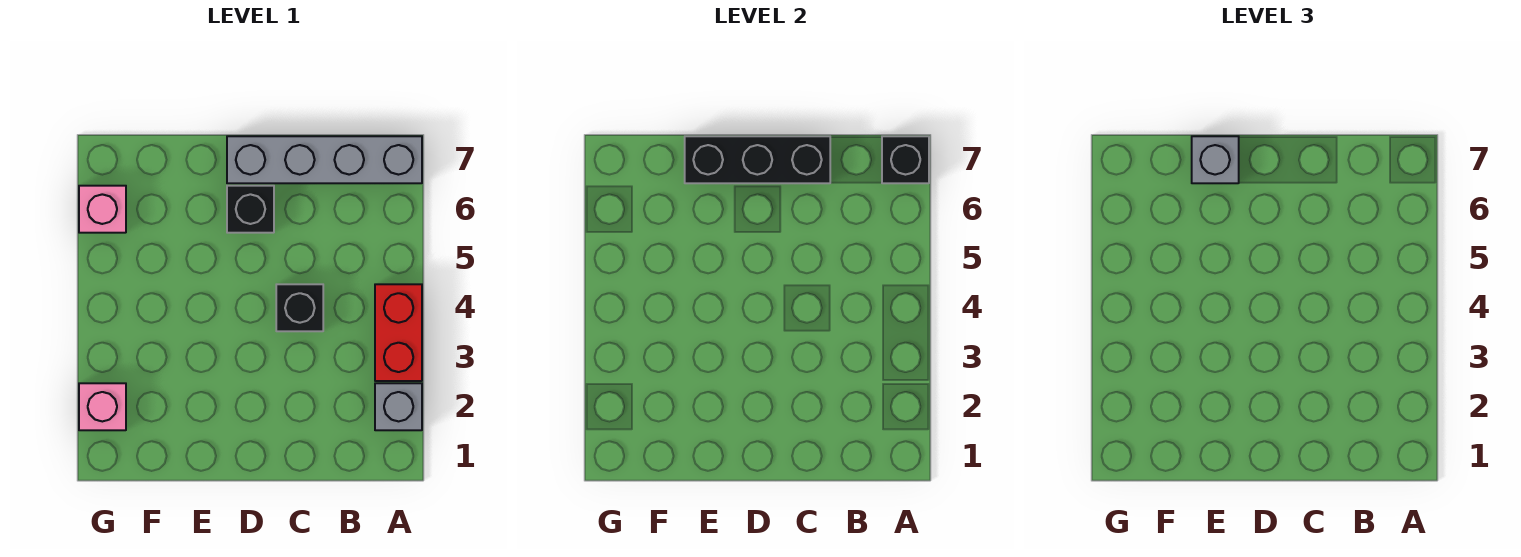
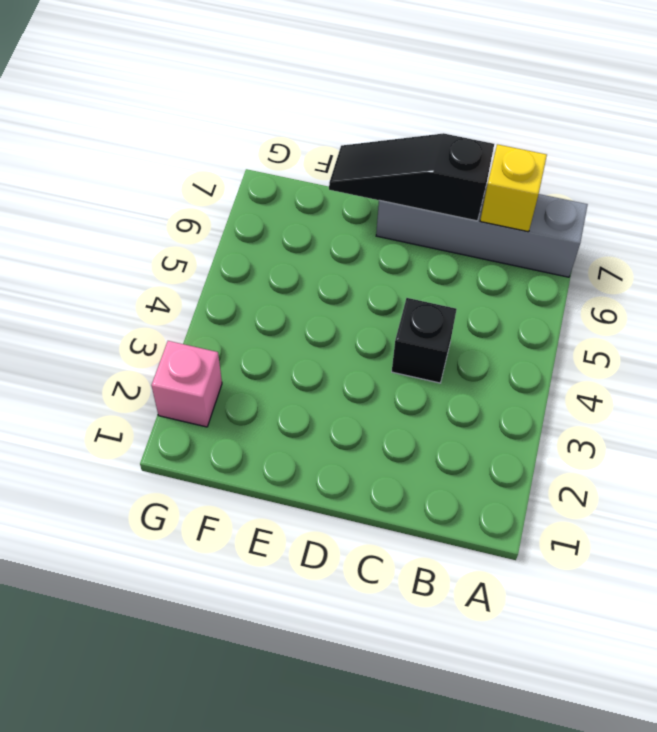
yellow brick B7 level 2 -> none
black slope C7:E7 level 2 top C -> black brick C7:E7 level 2
none -> grey brick A2 level 1
none -> red brick A3:A4 level 1

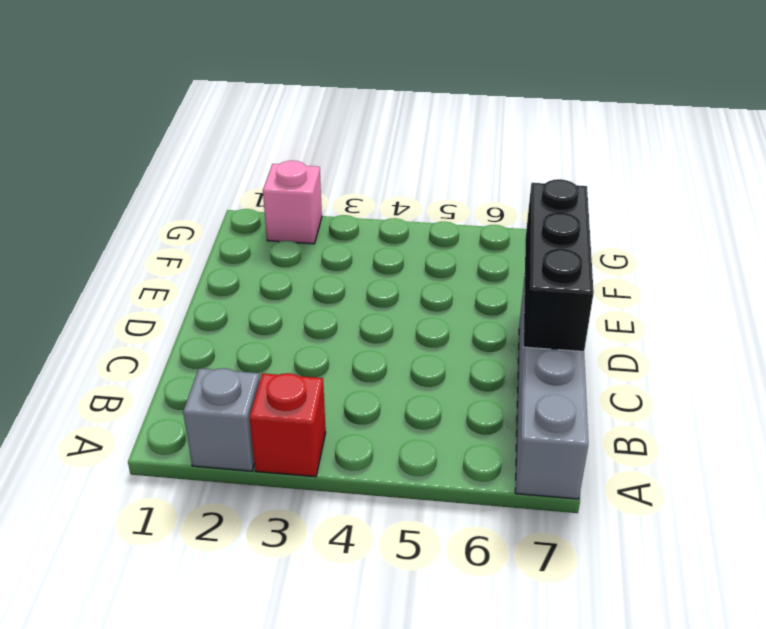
red brick A3 level 1 -> red brick A3:A4 level 1
none -> black brick C4 level 1
none -> black brick D6 level 1

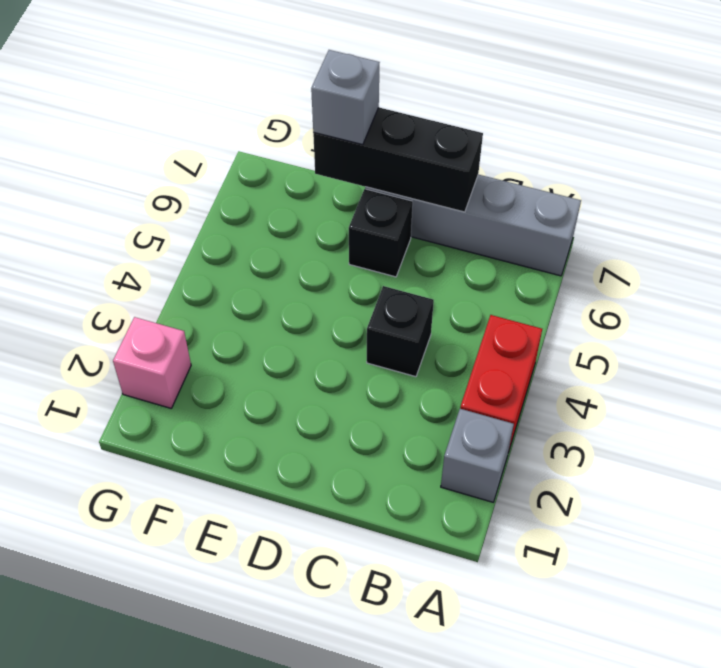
none -> pink brick G6 level 1
none -> black brick A7 level 2

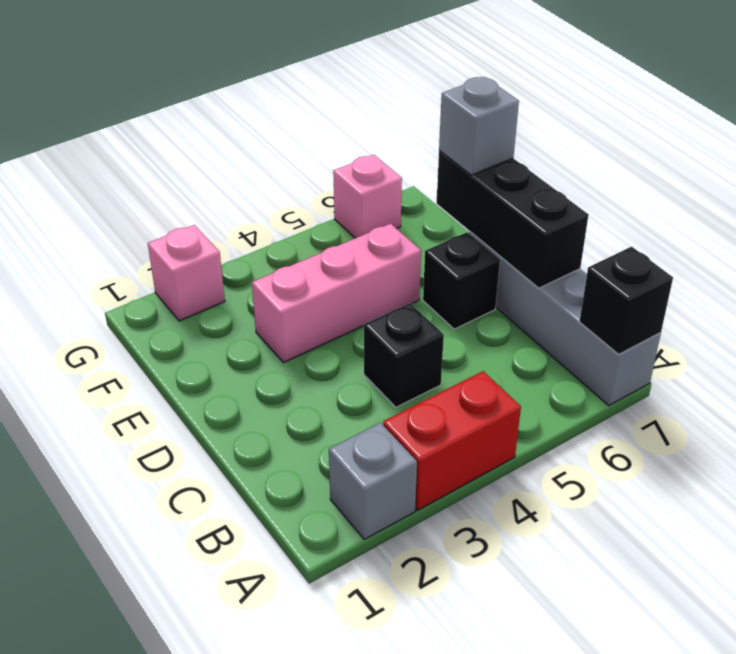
pink brick E3:E5 level 1 -> none

